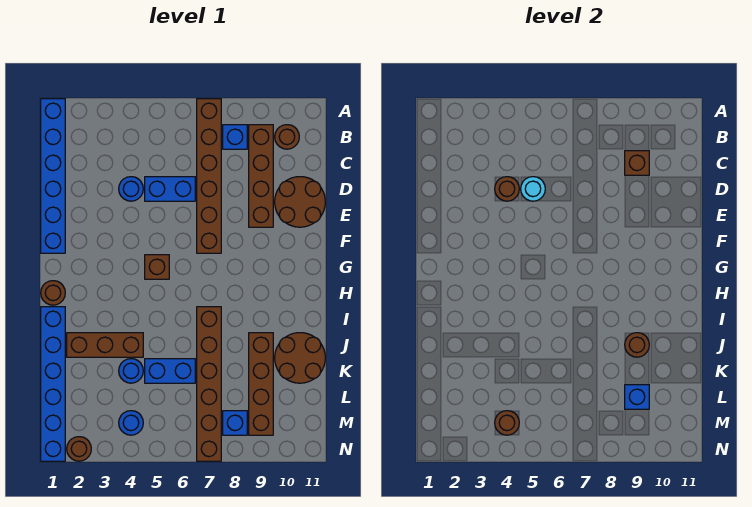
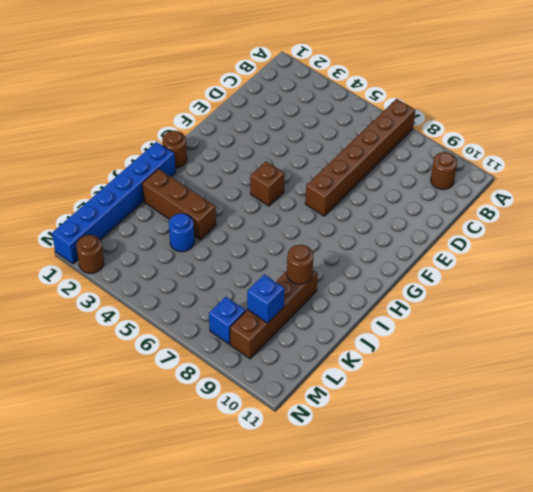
none -> blue brick A1:F1 level 1
none -> blue brick B8 level 1
none -> brown brick B9:E9 level 1

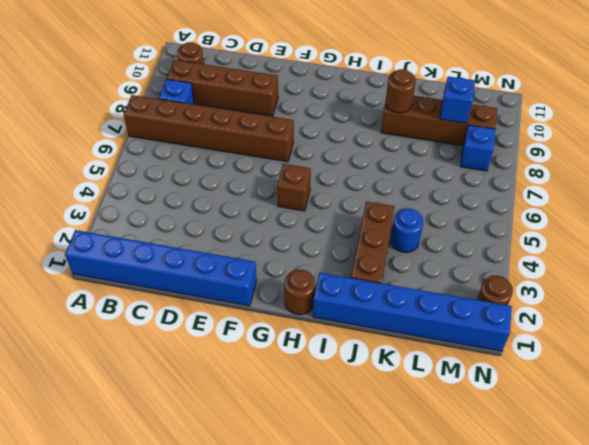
none -> blue round brick D4 level 1
none -> blue brick D5:D6 level 1
none -> brown round brick D10:E11 level 1

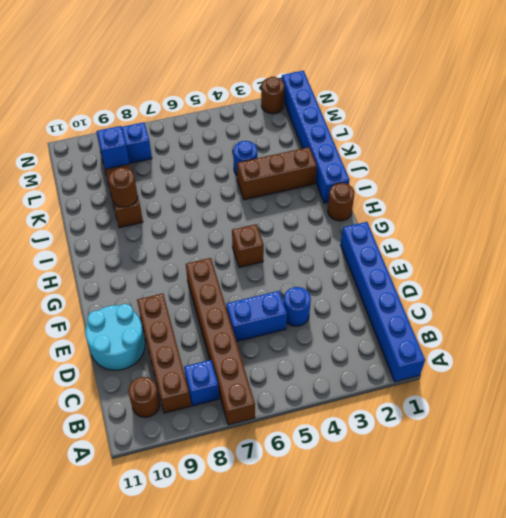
cyan round brick D10:E11 level 1 -> brown round brick D10:E11 level 1
none -> brown brick I7:N7 level 1
none -> brown round brick J10:K11 level 1
none -> blue brick K5:K6 level 1

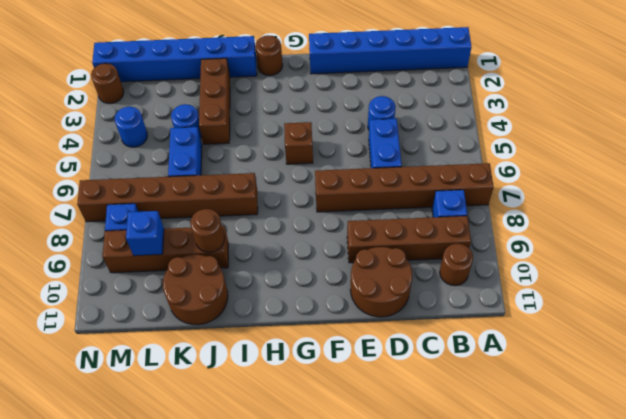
none -> brown brick C9 level 2
none -> brown round brick D4 level 2
none -> cyan round brick D5 level 2

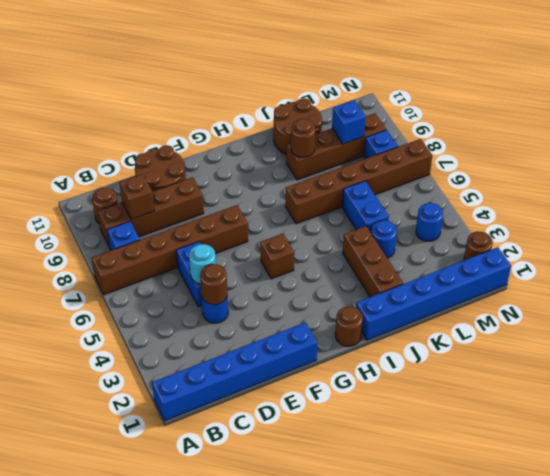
none -> brown round brick M4 level 2

